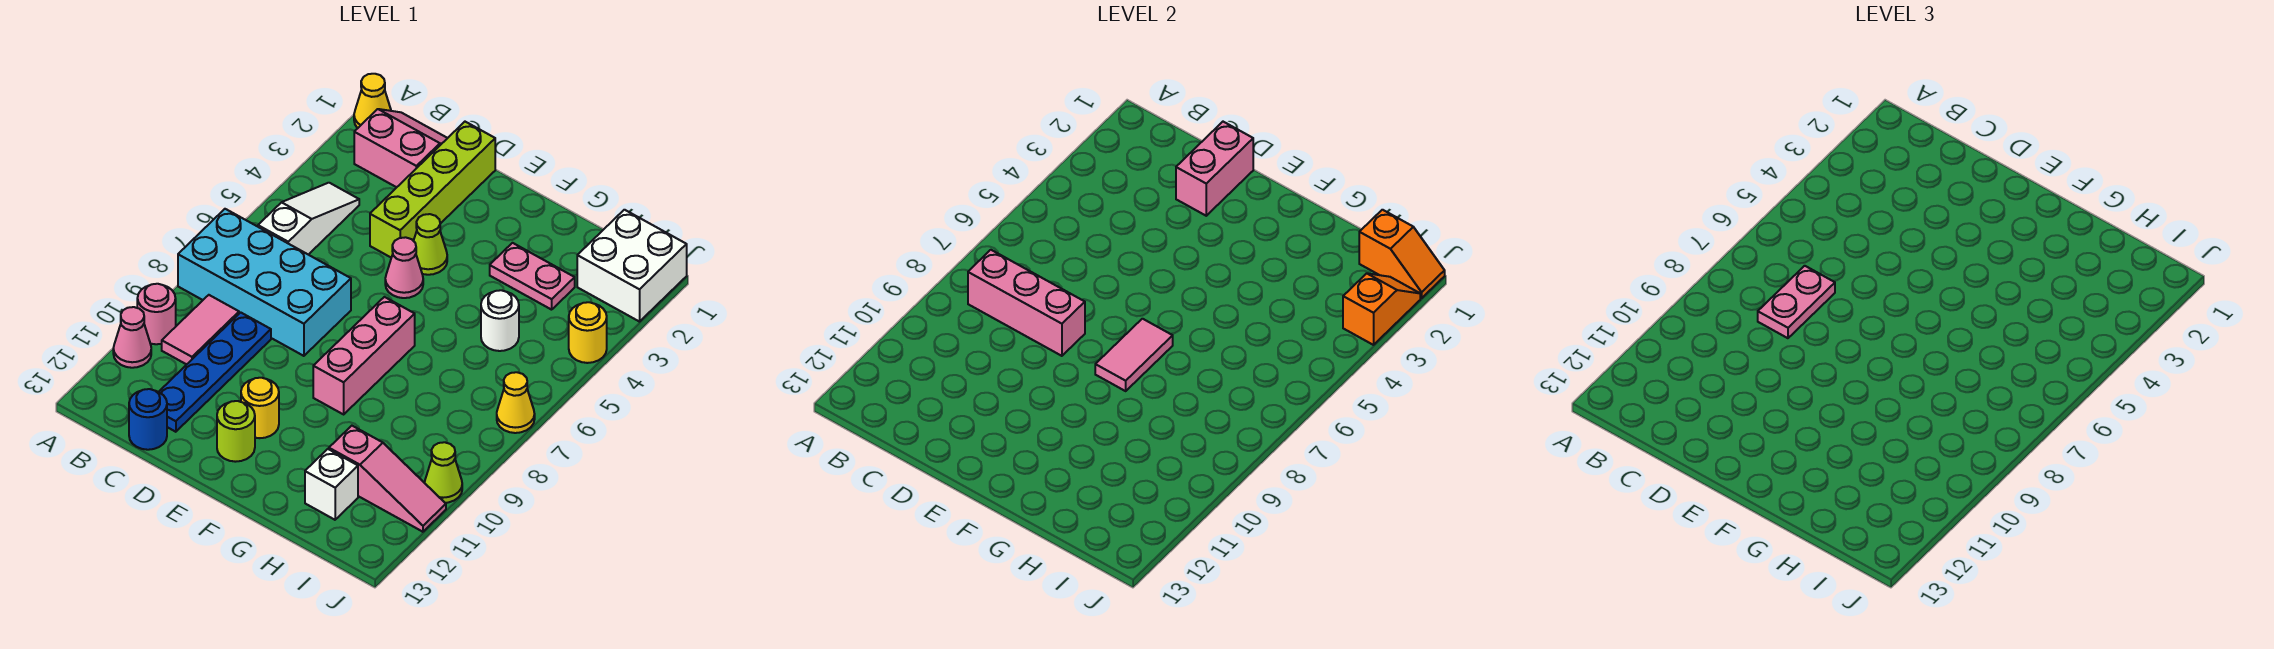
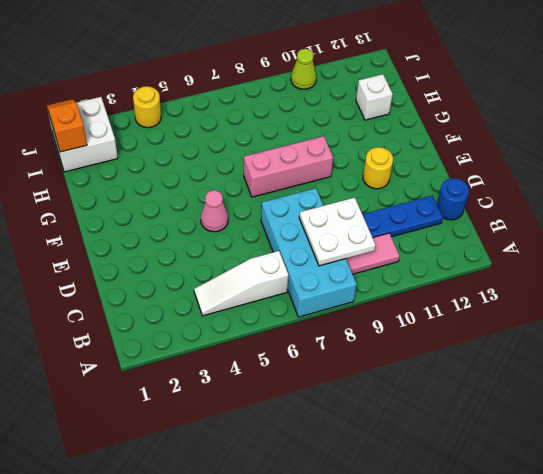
white plate B8:C9 level 2 -> pink brick B8:D8 level 2
none -> yellow cone A1 level 1
none -> pink round brick A10 level 1
none -> pink cone A11 level 1

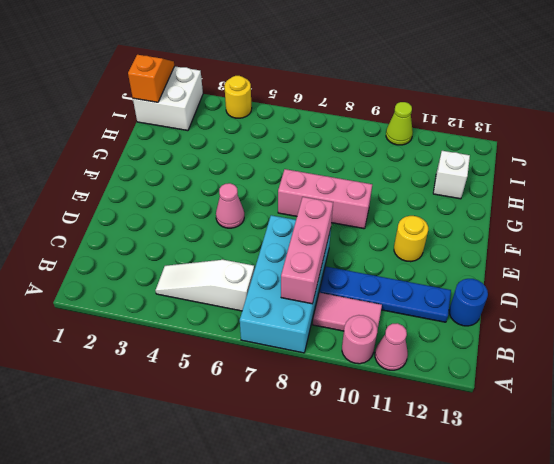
none -> yellow cone A1 level 1
none -> pink slope B1:C2 level 1 top 2
none -> lime brick D1:D4 level 1

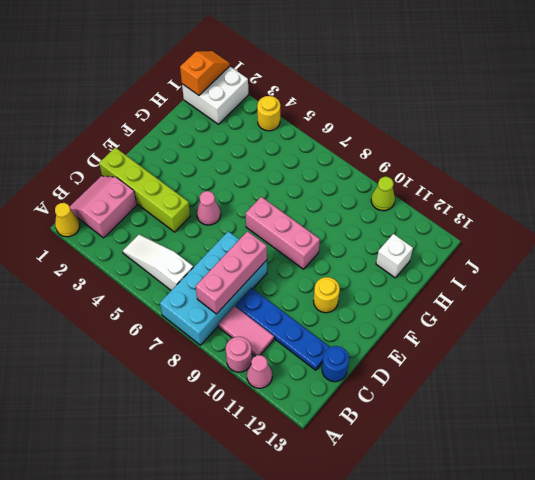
none -> lime cone E4 level 1
none -> lime round brick E12 level 1
none -> pink plate G3:H3 level 1

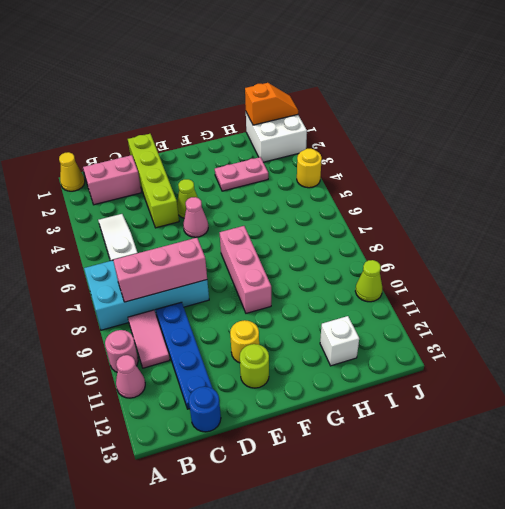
none -> white round brick H5 level 1
none -> pink slope H11:J11 level 1 top H
none -> yellow cone J7 level 1

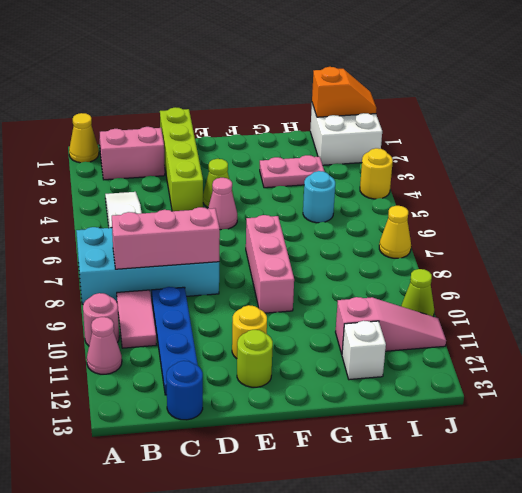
cyan round brick H5 level 1 -> white round brick H5 level 1
none -> pink brick D1:D2 level 2
none -> pink tile F7:F8 level 2
none -> orange slope J2:J3 level 2 top 3

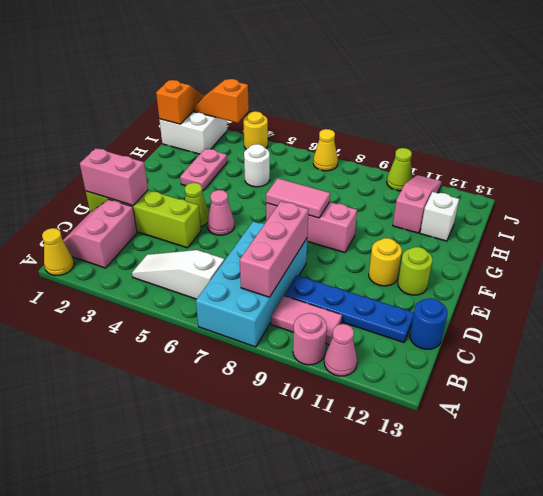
none -> pink plate C7:C8 level 3

